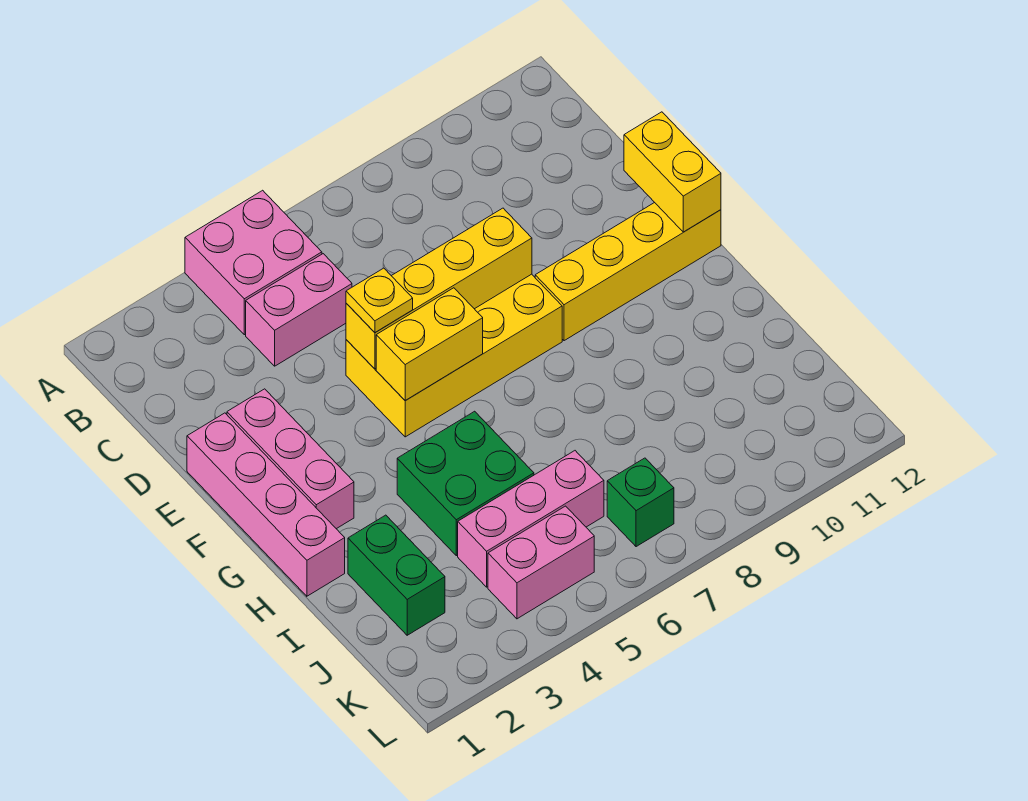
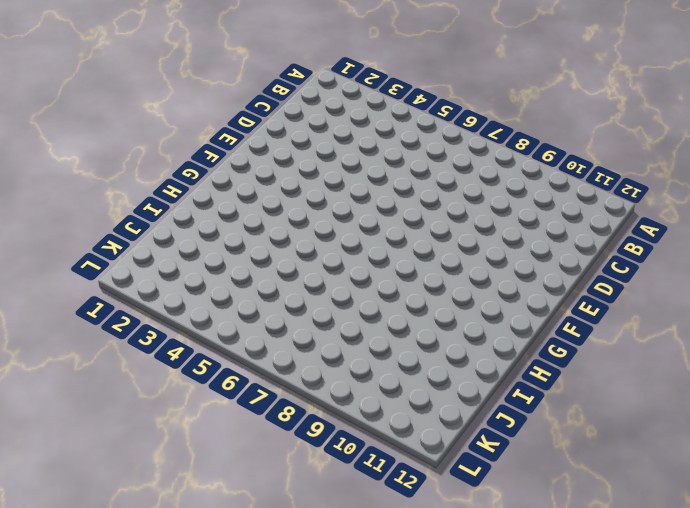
none -> pink brick A4:B5 level 1
none -> pink brick C4:C5 level 1
none -> pink brick E1:H1 level 1

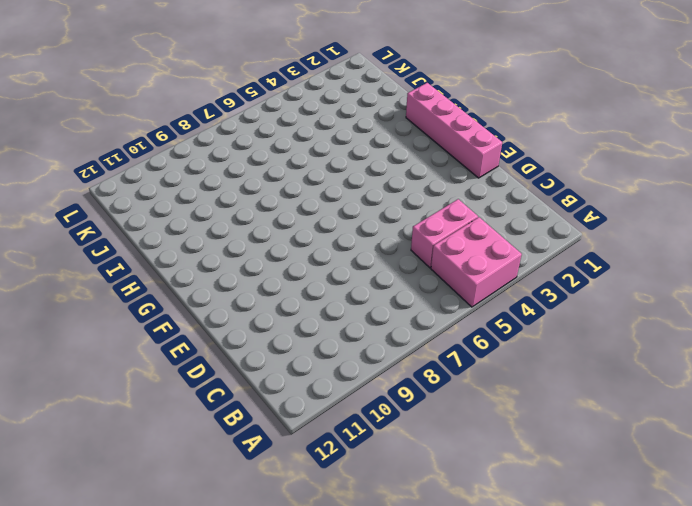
none -> pink brick E2:G2 level 1
none -> yellow brick E5:F8 level 1
none -> yellow brick F9:F12 level 1

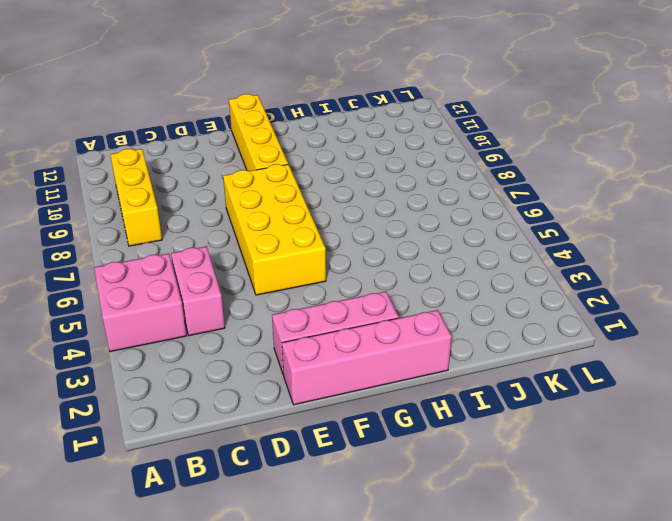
yellow brick B8:B10 level 1 -> none
none -> green brick H4:I5 level 1
none -> green brick I2:J2 level 1
none -> pink brick J4:J6 level 1

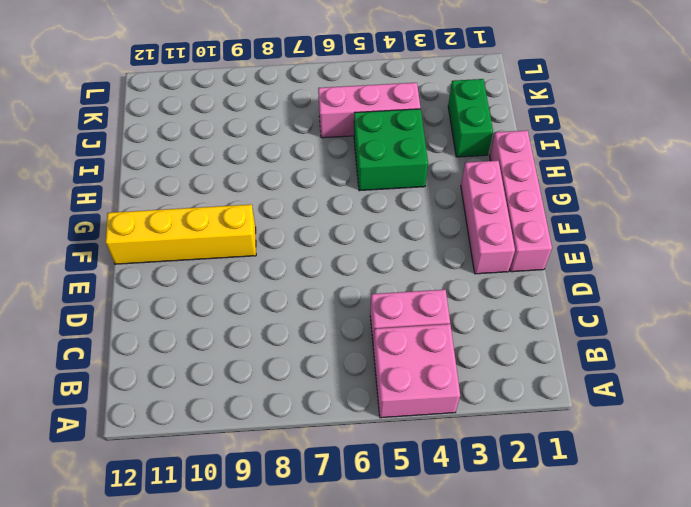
none -> yellow brick E5:F8 level 1
none -> pink brick K4:K5 level 1
none -> green brick K7 level 1

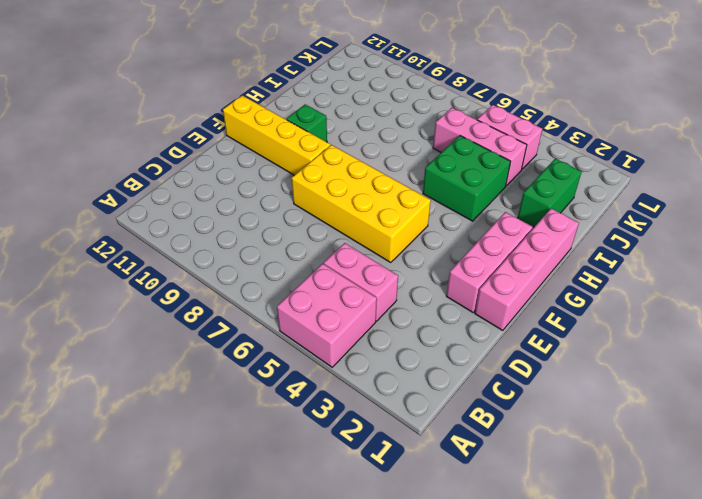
green brick G10 level 1 -> green brick K7 level 1
none -> yellow brick E5:E8 level 2
none -> yellow brick E12:F12 level 2
none -> yellow brick F5:F6 level 2

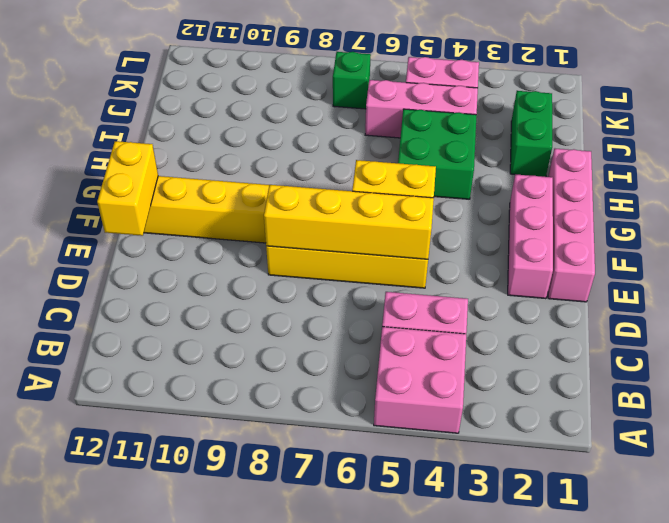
none -> yellow plate E5 level 3

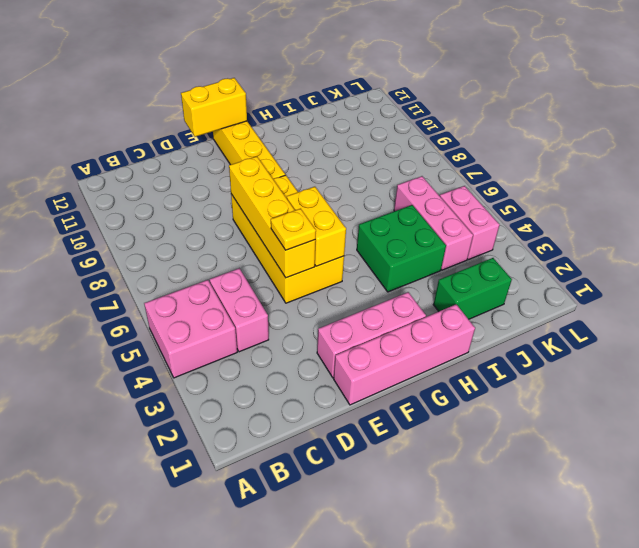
none -> green brick K7 level 1

